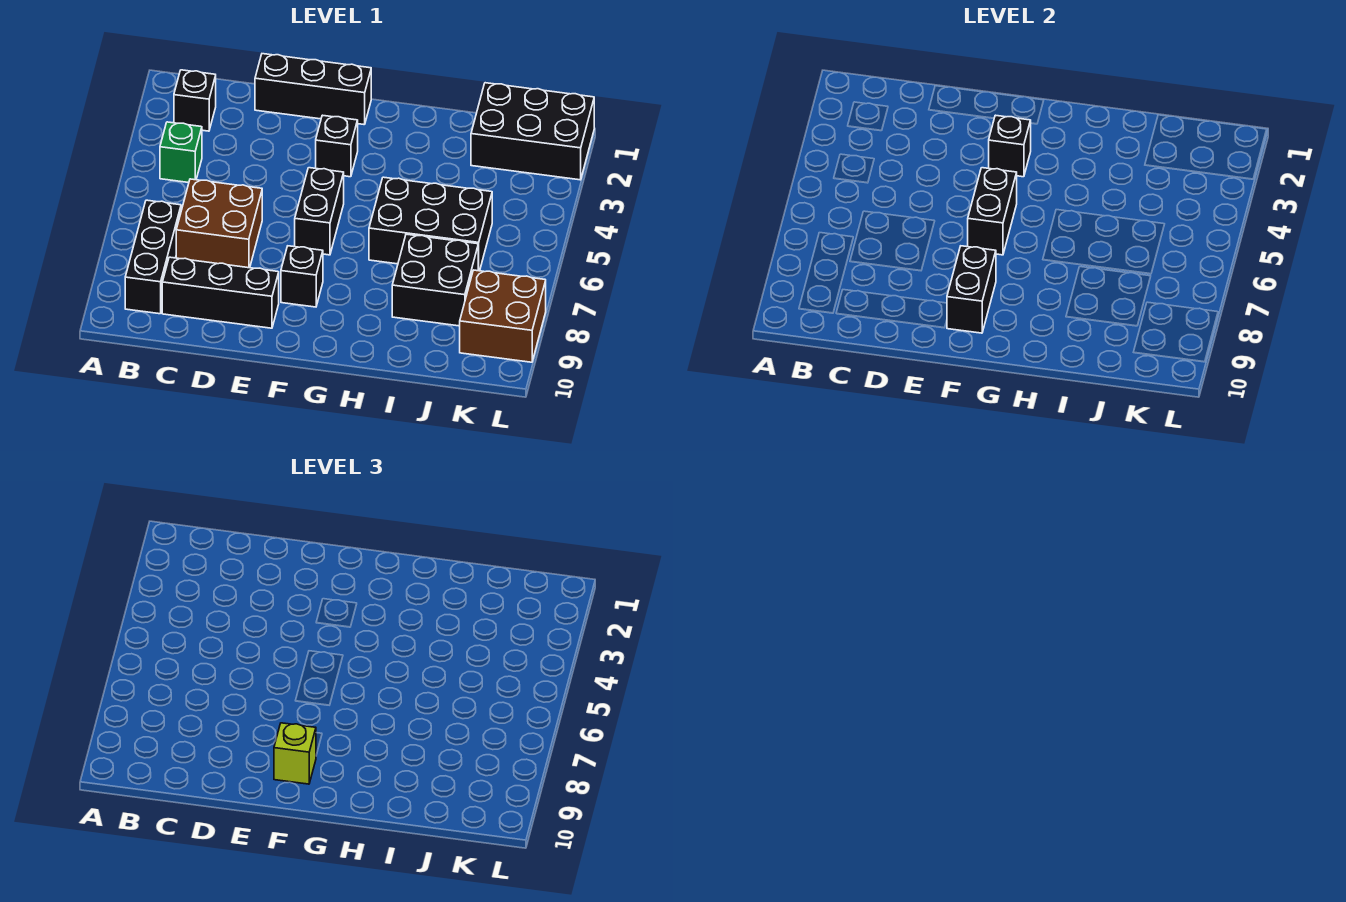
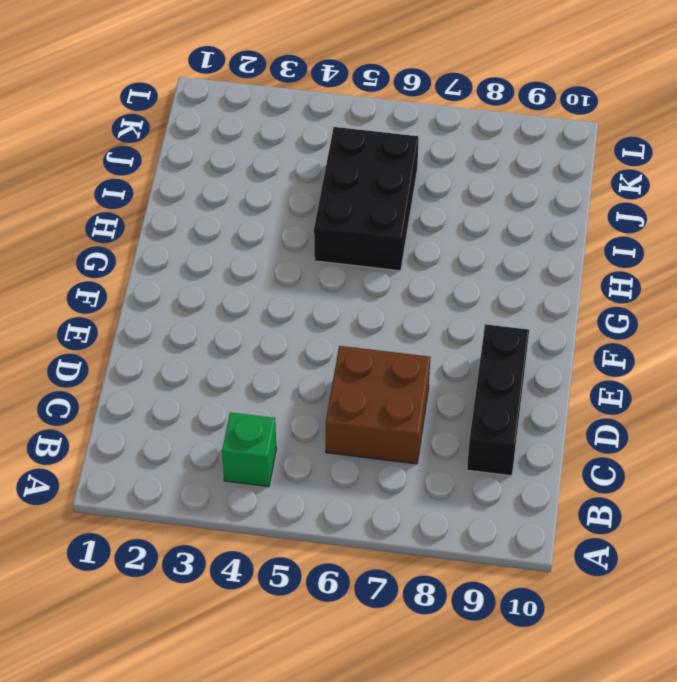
none -> black brick B2 level 1
none -> black brick B7:B9 level 1
none -> black brick D1:F1 level 1

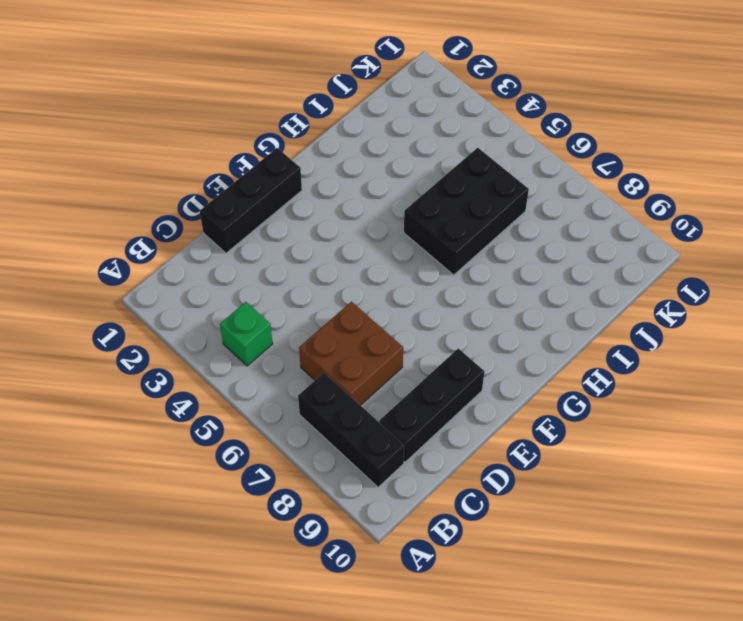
none -> black brick B2 level 1
none -> black brick F3 level 1
none -> black brick F5:F6 level 1

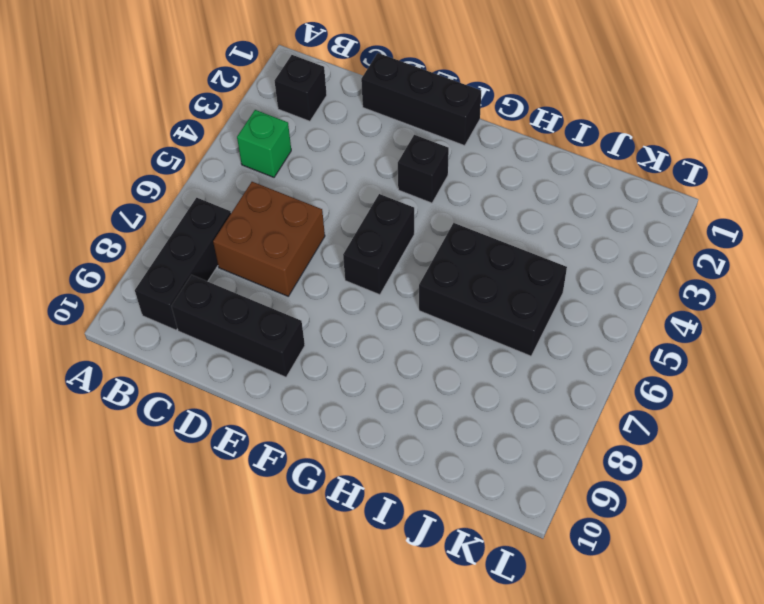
none -> black brick F8 level 1
none -> black brick I7:J8 level 1
none -> black brick J1:L2 level 1

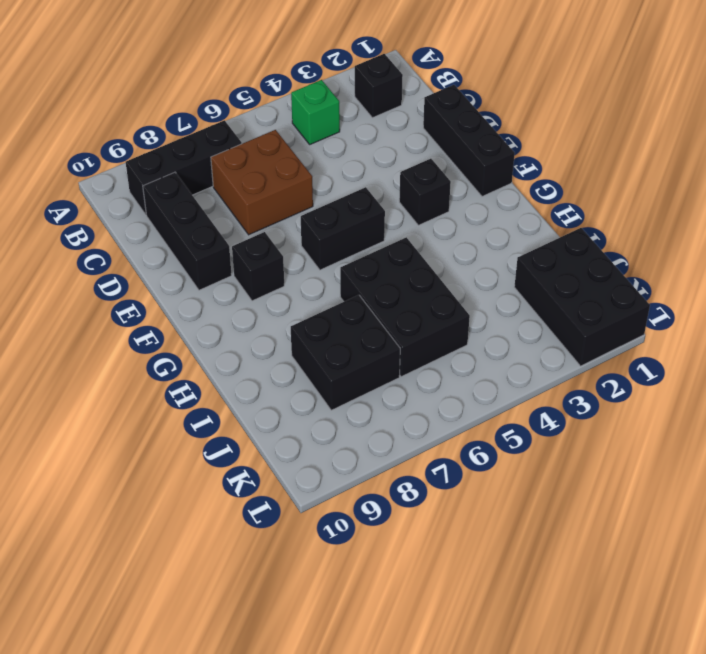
none -> brown brick K8:L9 level 1
none -> black brick F3 level 2
none -> black brick F5:F6 level 2

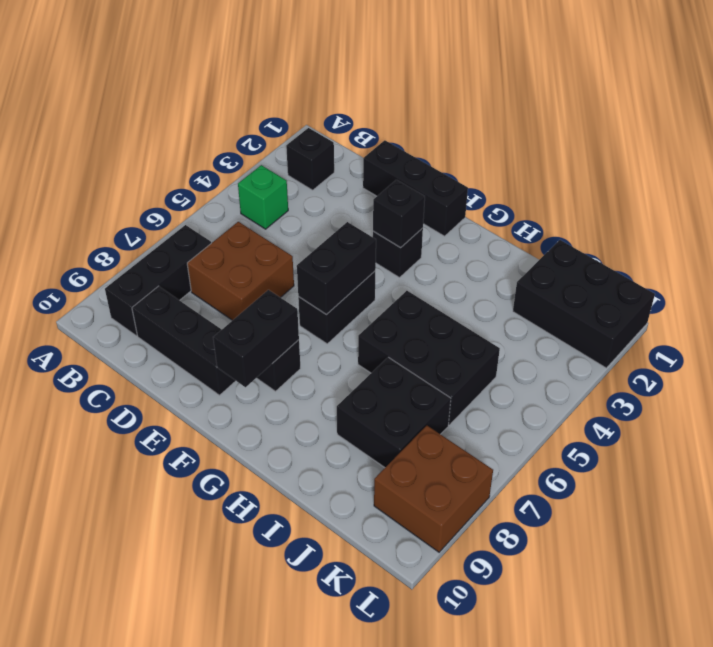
none -> lime brick F9 level 3

